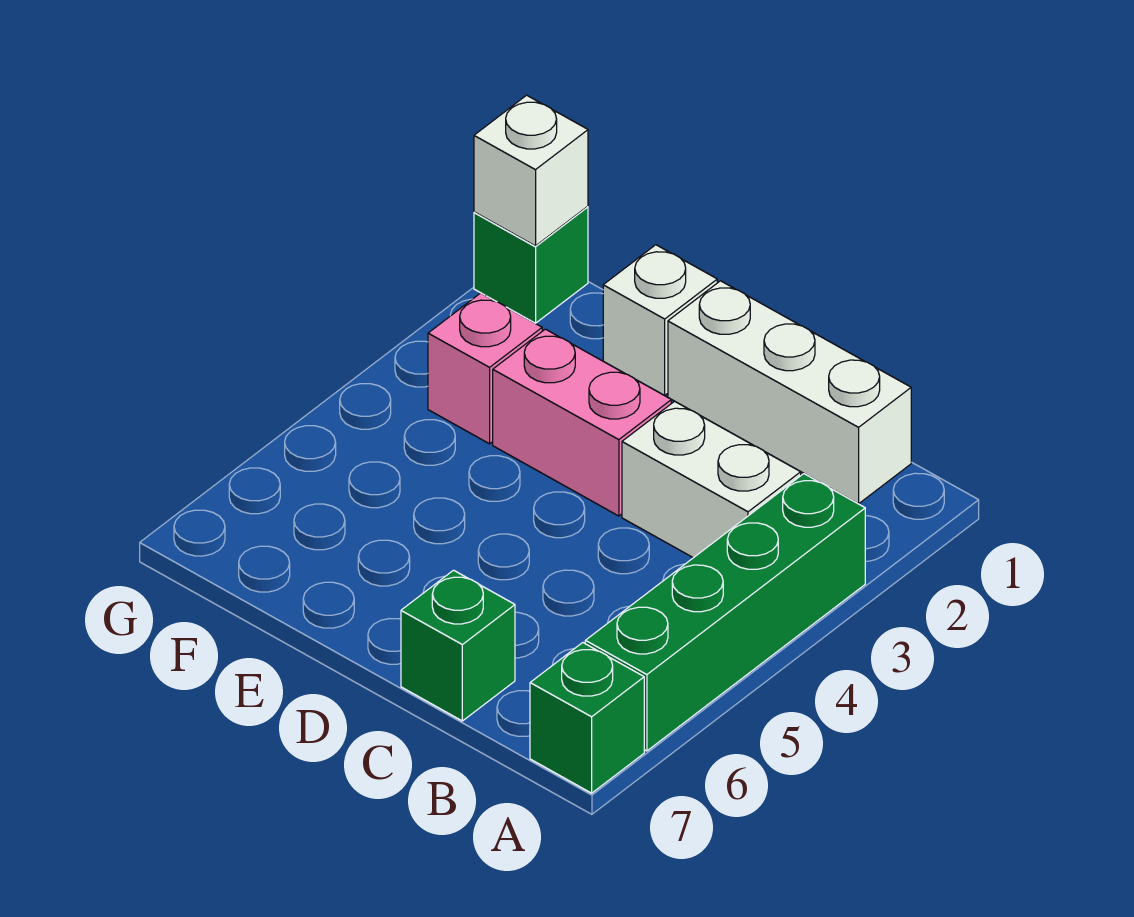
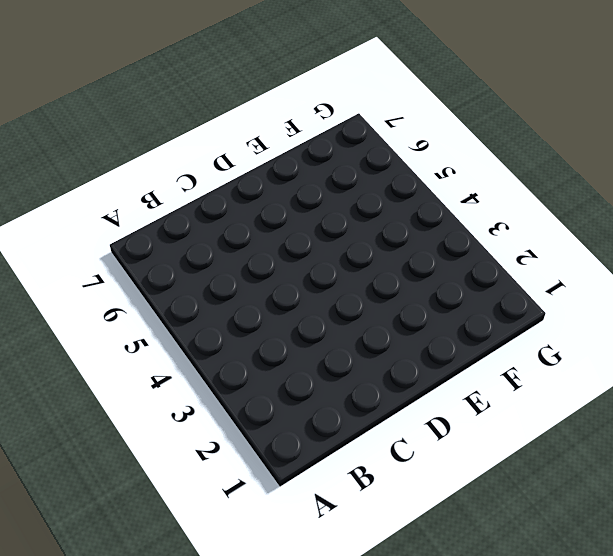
none -> green brick A3:A6 level 1
none -> green brick A7 level 1

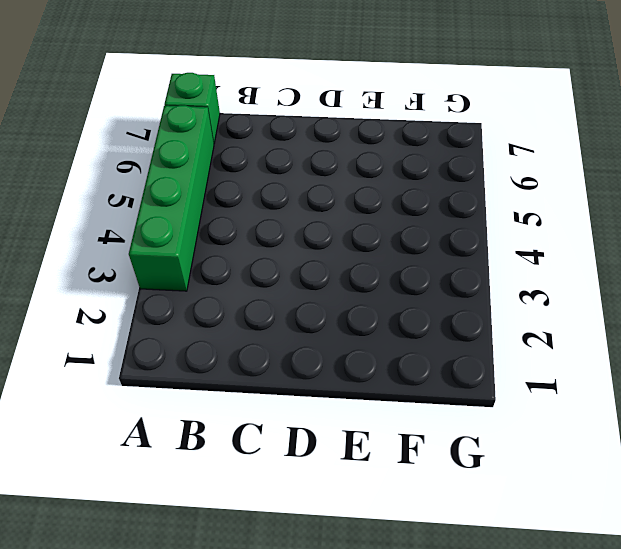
none -> white brick B1:D1 level 1
none -> white brick B3:C3 level 1

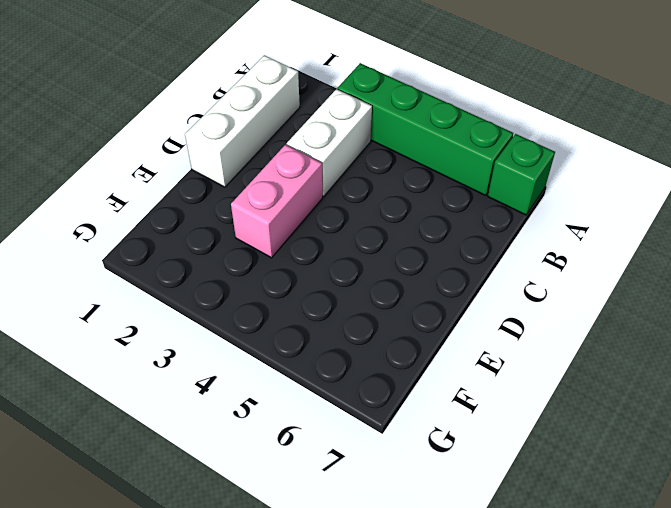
none -> green brick C7 level 1
none -> white brick E1 level 1

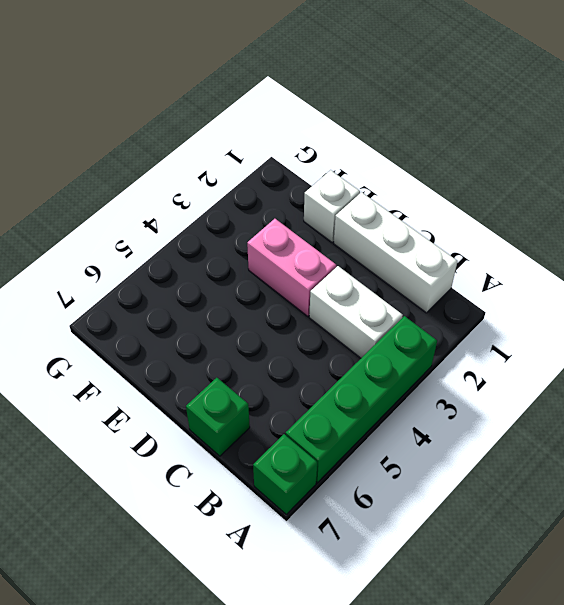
none -> pink brick F3 level 1
none -> green brick G1 level 1

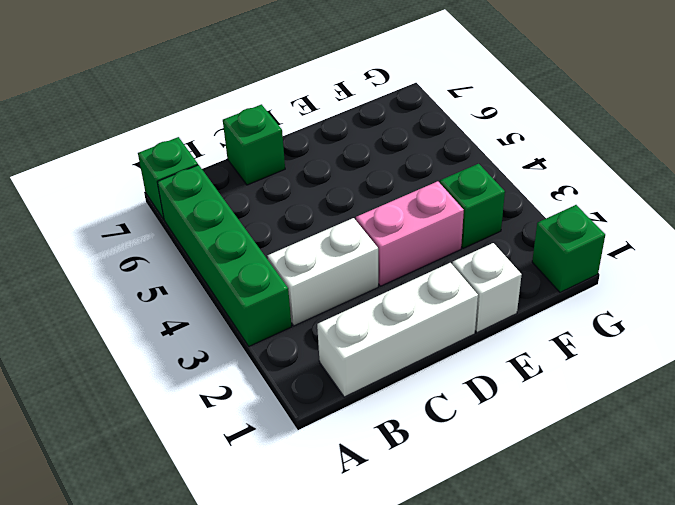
green brick F3 level 1 -> pink brick F3 level 1
none -> white brick G1 level 2

